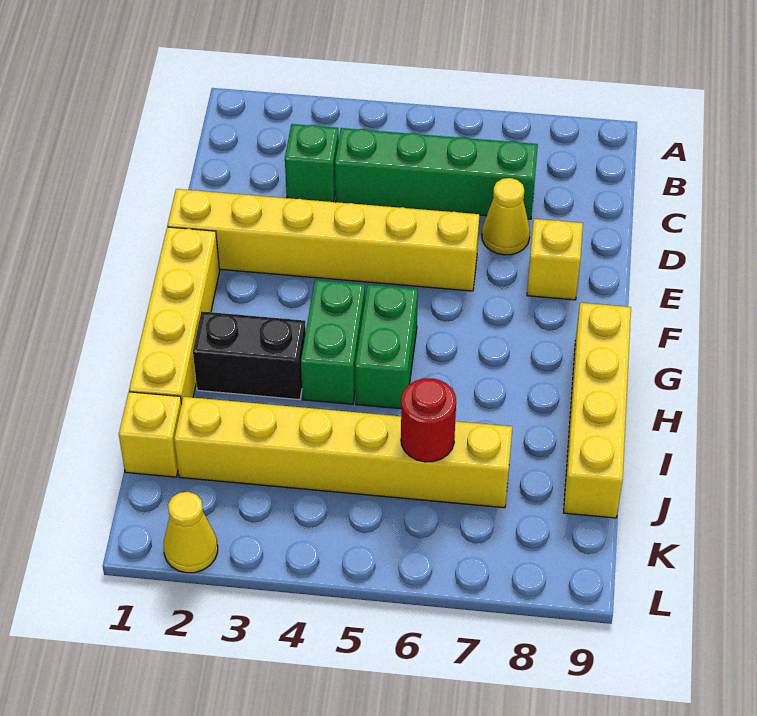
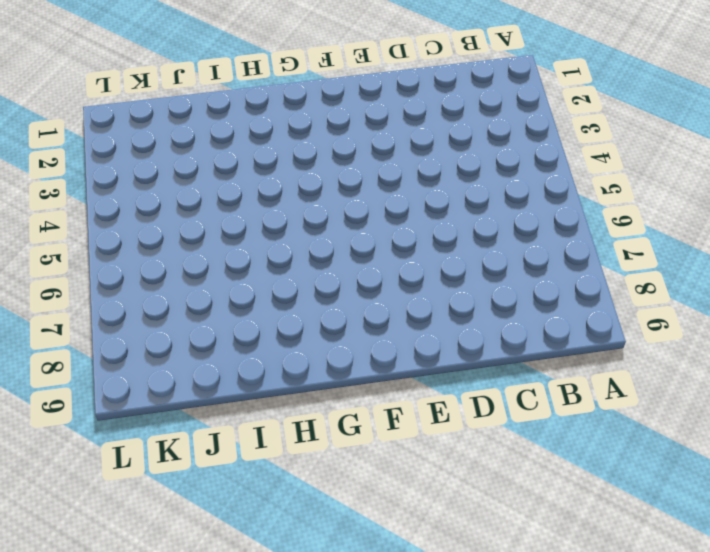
none -> green brick C3 level 1
none -> green brick C4:C7 level 1
none -> yellow cone D7 level 1

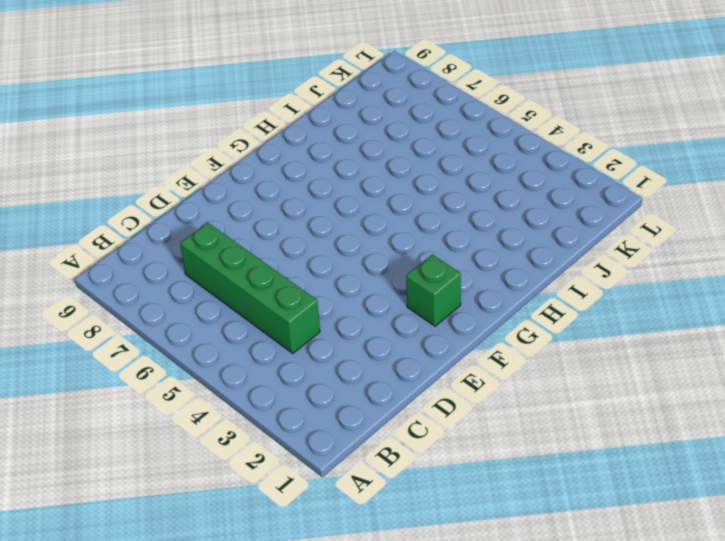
green brick F2 level 1 -> green brick C3 level 1
none -> yellow cone D7 level 1
none -> yellow brick E1:E6 level 1
none -> yellow brick E8 level 1

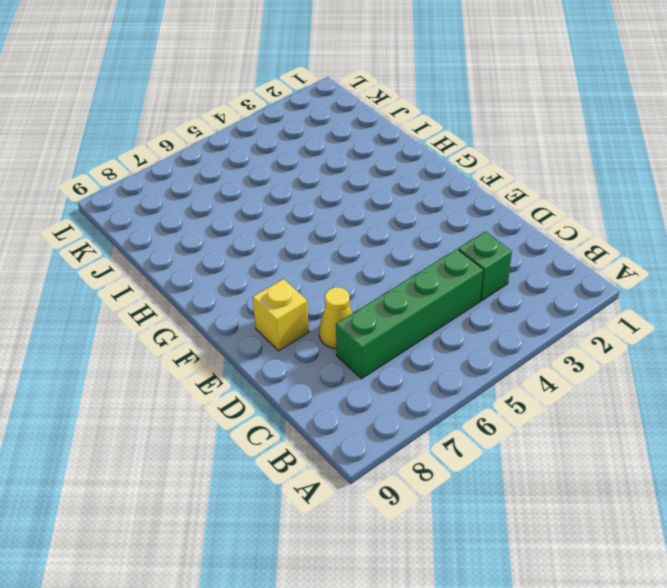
none -> yellow brick E1:E6 level 1
none -> yellow brick F1:I1 level 1
none -> green brick G4:H4 level 1

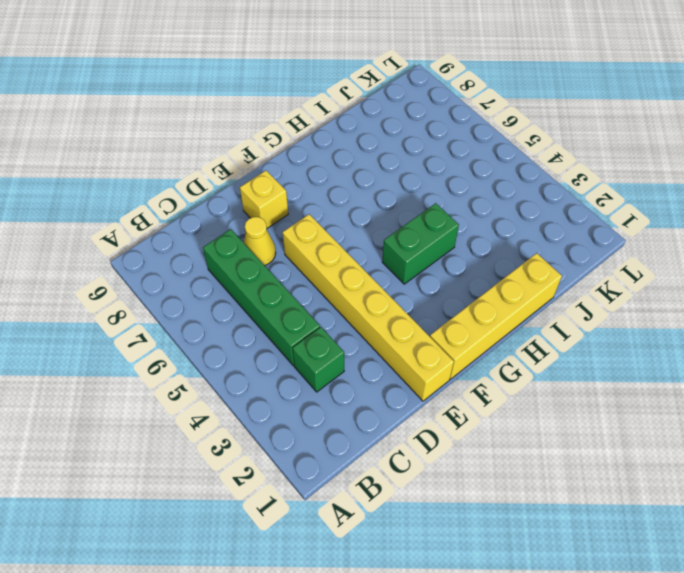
none -> green brick G5:H5 level 1
none -> yellow brick G9:J9 level 1
none -> black brick H2:H3 level 1

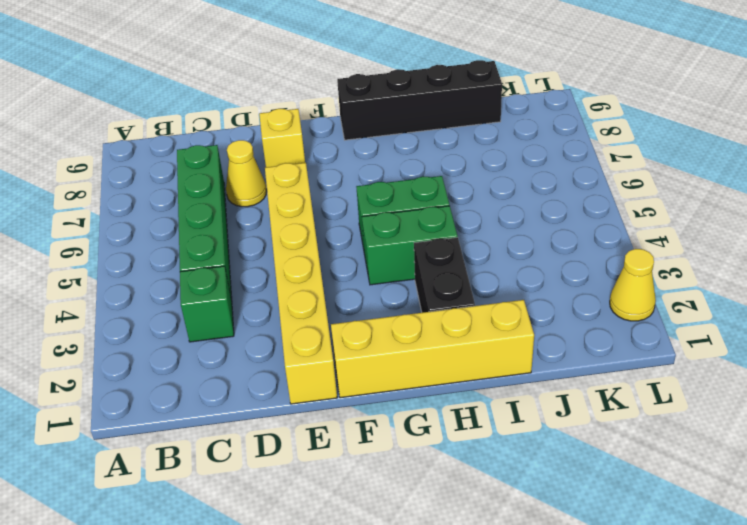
black brick G9:J9 level 1 -> yellow brick G9:J9 level 1
none -> yellow brick J1 level 1
none -> yellow brick J2:J7 level 1
none -> red round brick J6 level 2

